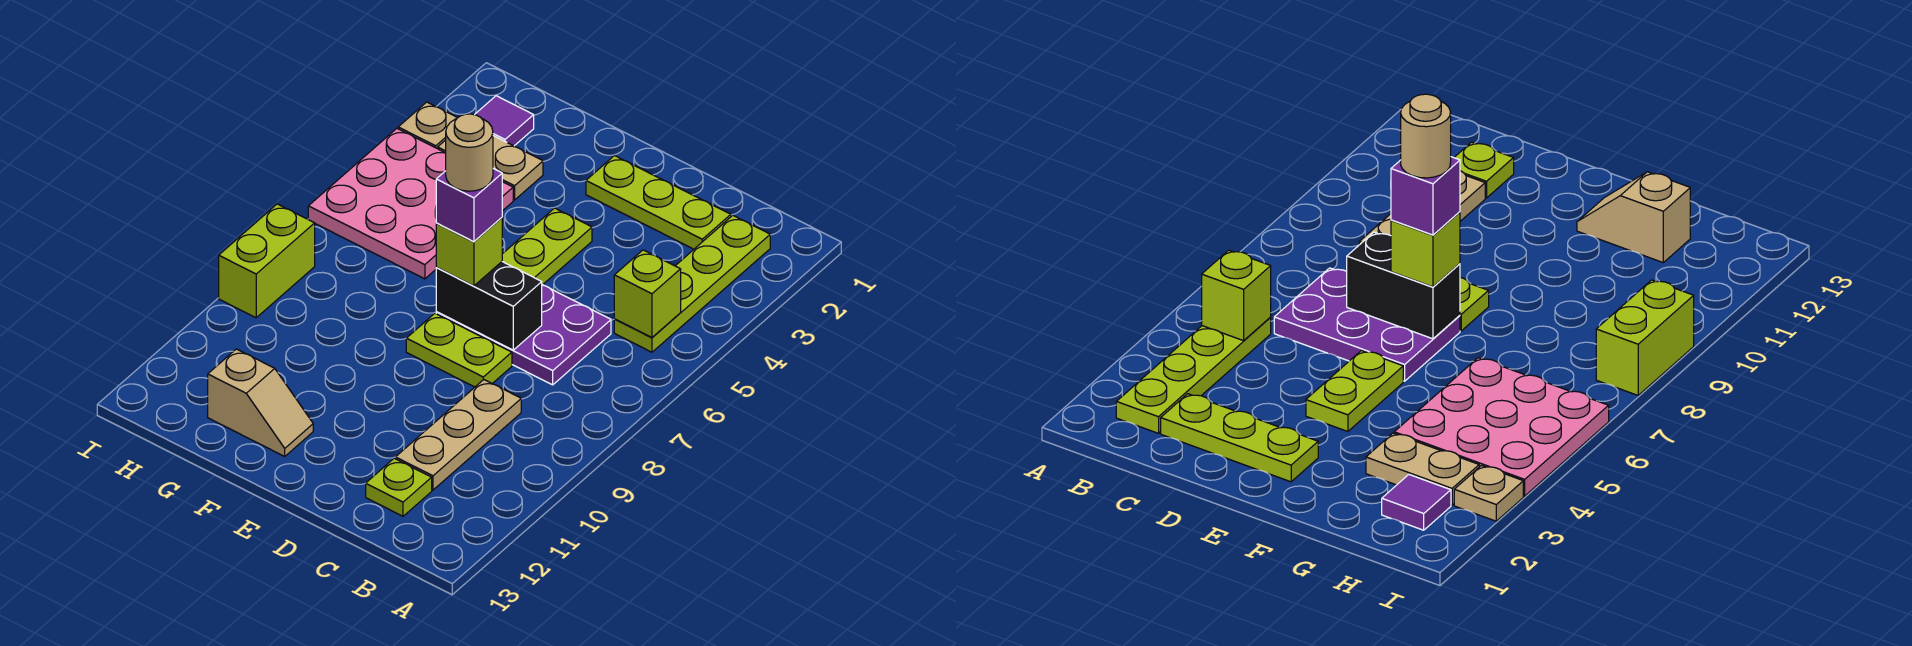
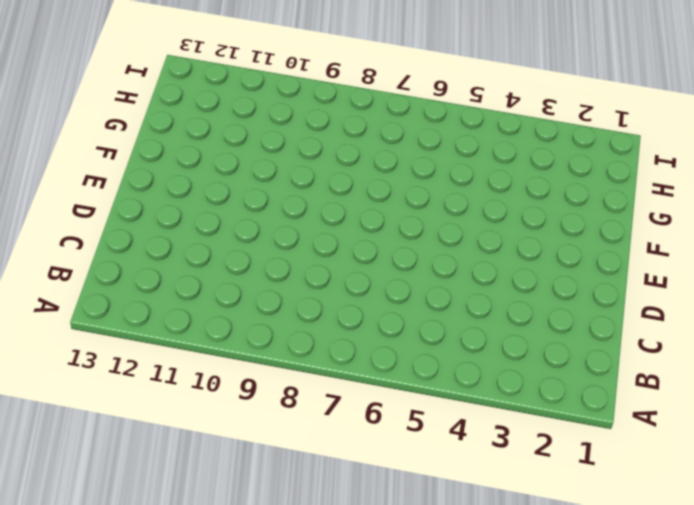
none -> lime plate B2:B5 level 1
none -> lime plate C2:E2 level 1
none -> purple plate C6:E7 level 1

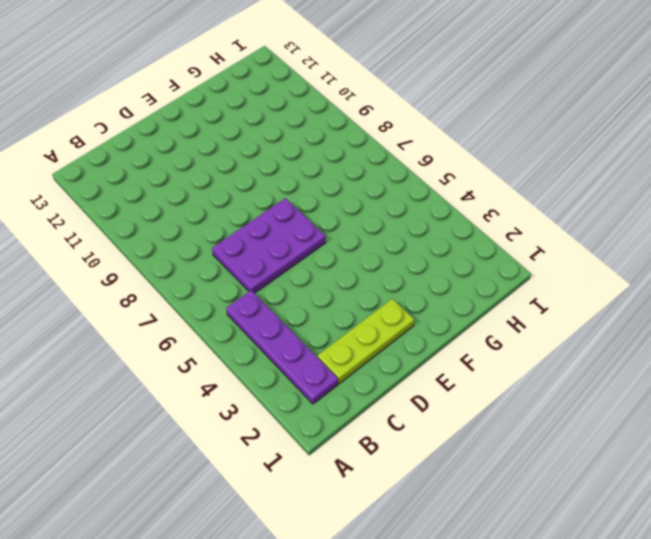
purple plate B2:B5 level 1 -> lime plate B2:B5 level 1
none -> tan plate C9:C11 level 1
none -> lime plate C12 level 1
none -> lime plate D8:E8 level 1

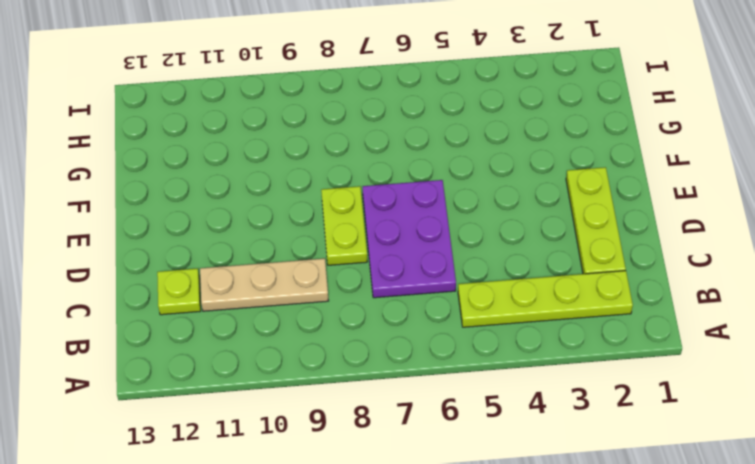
none -> lime plate E4:E5 level 1
none -> tan slope F12:G12 level 1 top G
none -> tan plate G3:H3 level 1

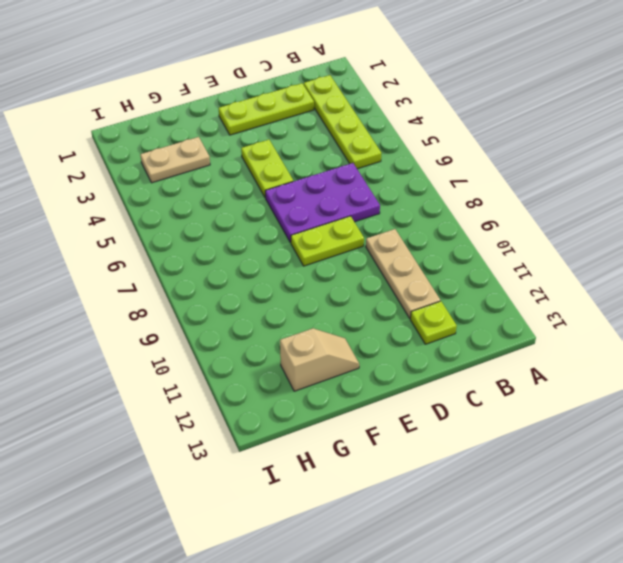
none -> pink plate G4:I6 level 1
none -> purple tile H2 level 1
none -> tan plate I3 level 1

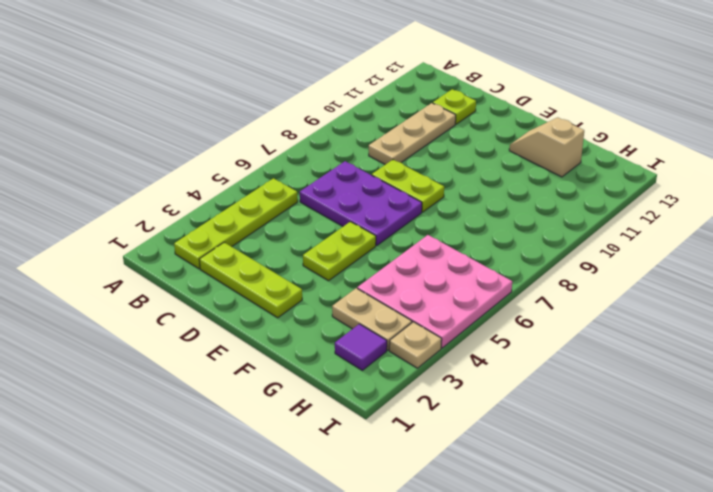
none -> lime brick I8:I9 level 1
none -> lime brick B5 level 2
none -> black brick D7:E7 level 2

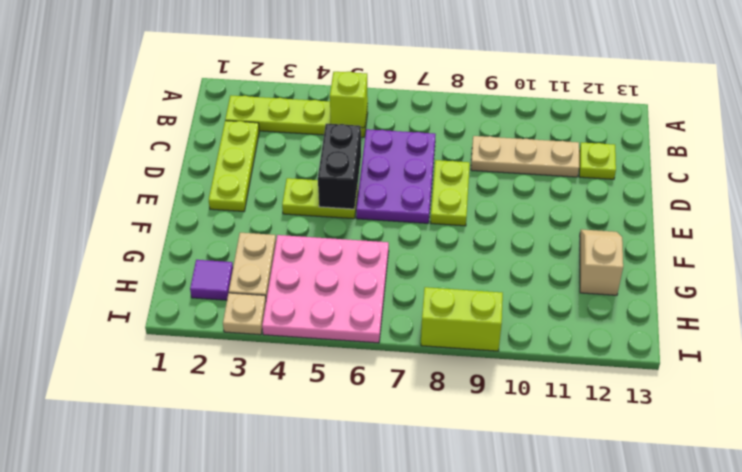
black brick D5:E5 level 2 -> black brick D7:E7 level 2
none -> lime brick E7 level 3
none -> purple brick E7 level 4
none -> tan round brick E7 level 5

